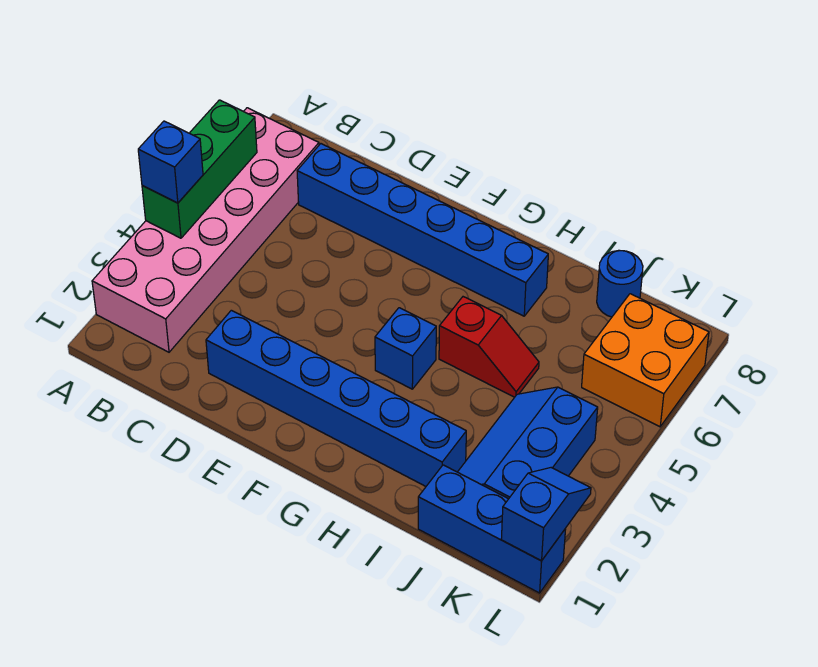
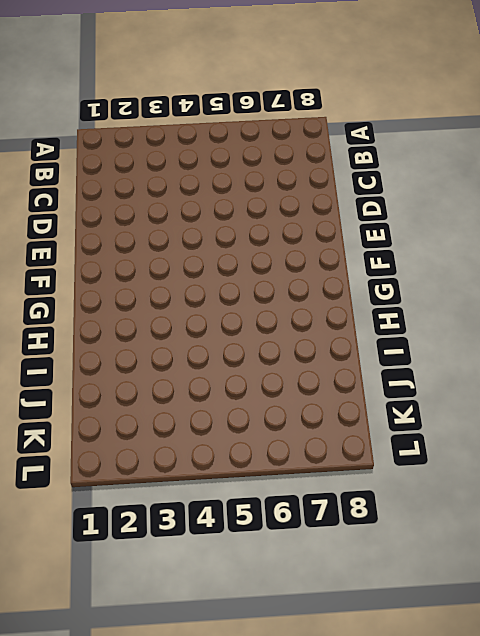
none -> pink brick A2:B7 level 1
none -> blue brick C7:H7 level 1
none -> blue brick D2:I2 level 1

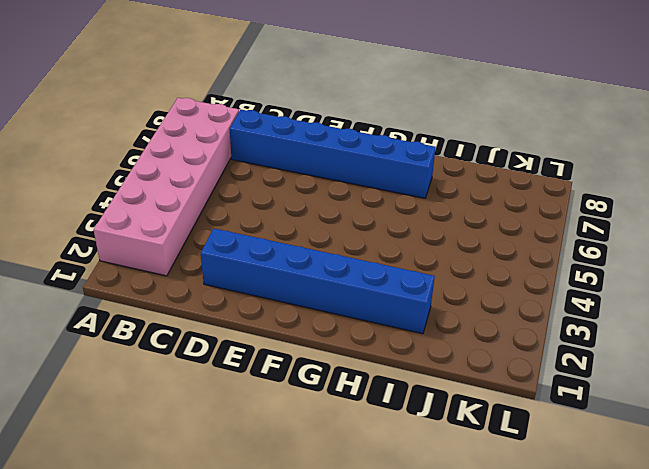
none -> blue brick G4 level 1
none -> red slope H5:I5 level 1 top H
none -> blue brick J1:L1 level 1

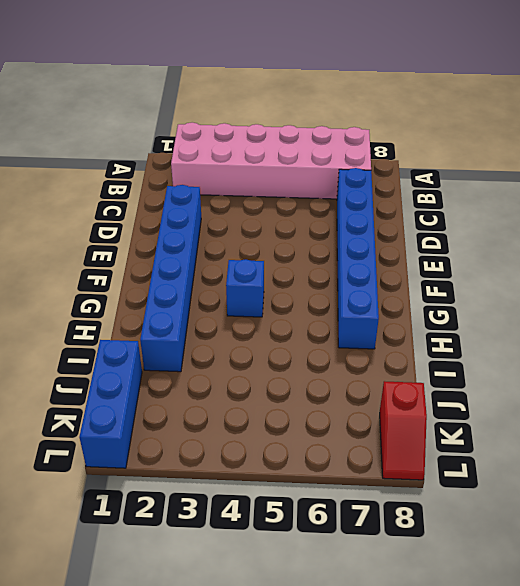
red slope K8:L8 level 1 top K -> red slope H5:I5 level 1 top H
none -> blue slope J2:K4 level 1 top K
none -> blue round brick J8 level 1
none -> orange brick K6:L7 level 1

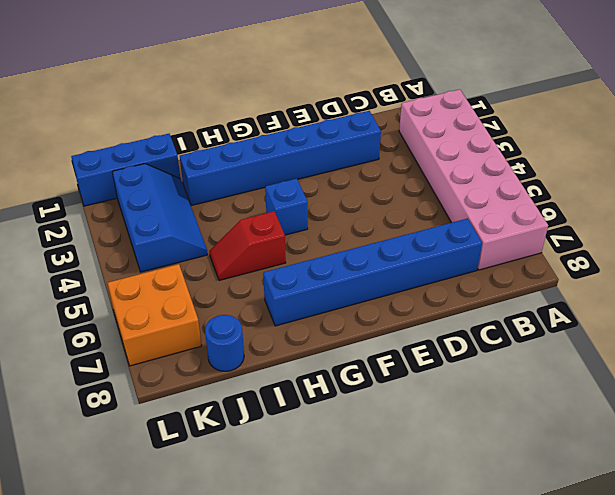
none -> green brick A4:A6 level 2
none -> blue slope L1:L2 level 2 top 1
none -> blue brick A4 level 3

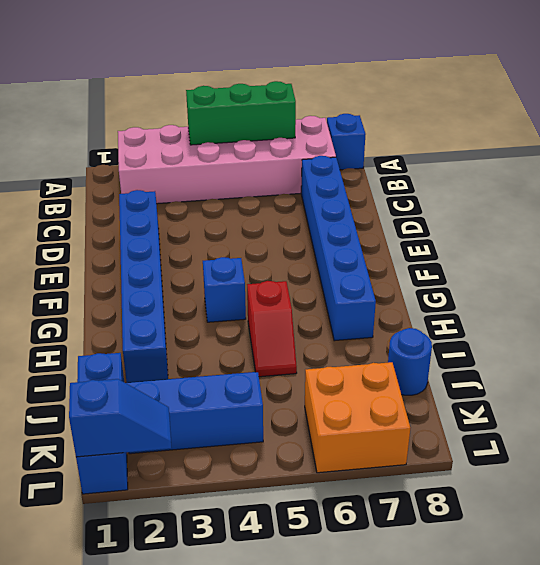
blue brick A8 level 1 -> blue brick A4 level 3

